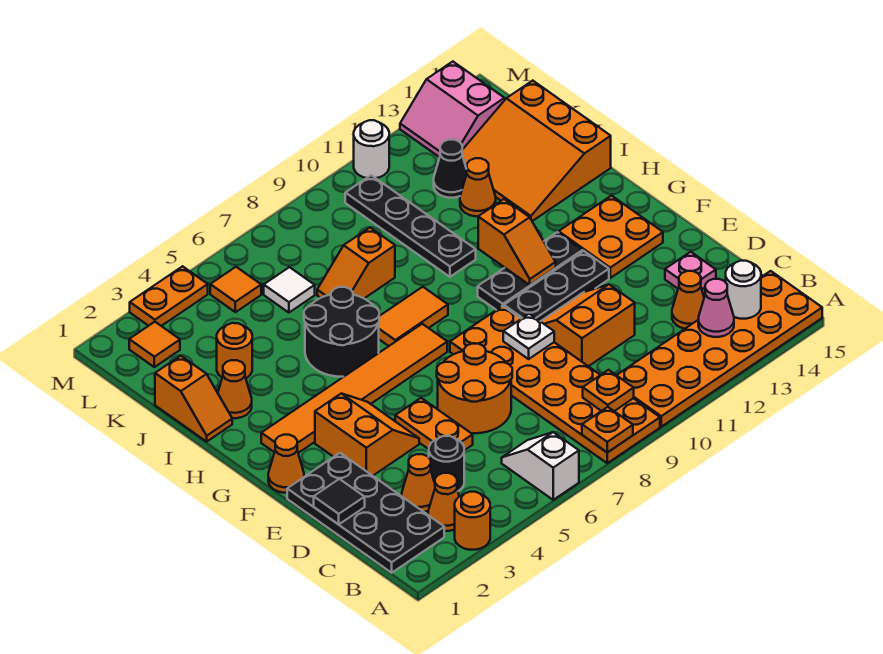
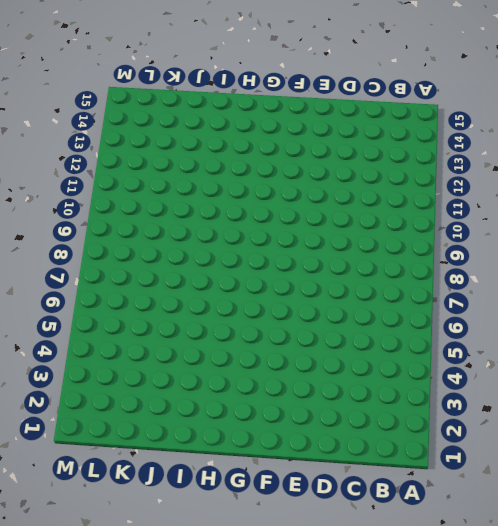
none -> orange round brick A3 level 1
none -> white slope A6:B6 level 1 top A
none -> orange plate A8:F9 level 1
none -> orange plate A10:B15 level 1

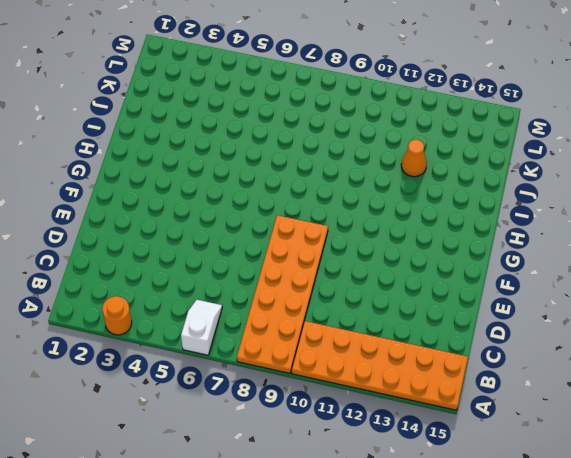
none -> black plate B1:E2 level 1
none -> orange cone B3 level 1
none -> orange cone C3 level 1
none -> black round brick C4 level 1

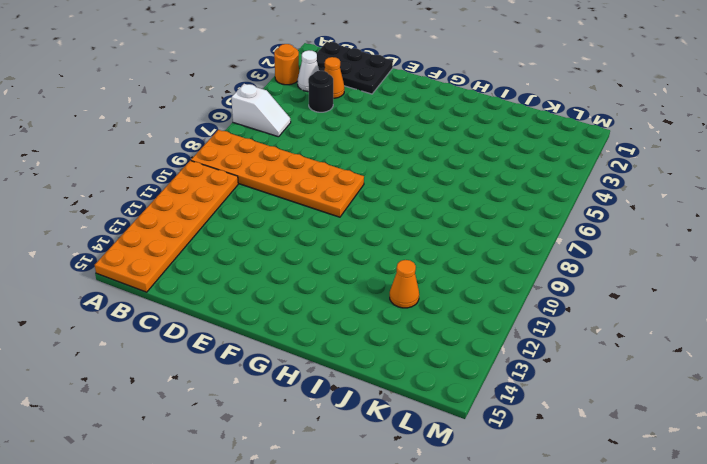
black plate B1:D2 level 1 -> black plate B1:E2 level 1
white cone B3 level 1 -> orange cone B3 level 1
none -> orange cone C13 level 1
none -> orange plate D5:E5 level 1
none -> orange round brick D6:E7 level 1
none -> orange slope D10:E11 level 1 top D

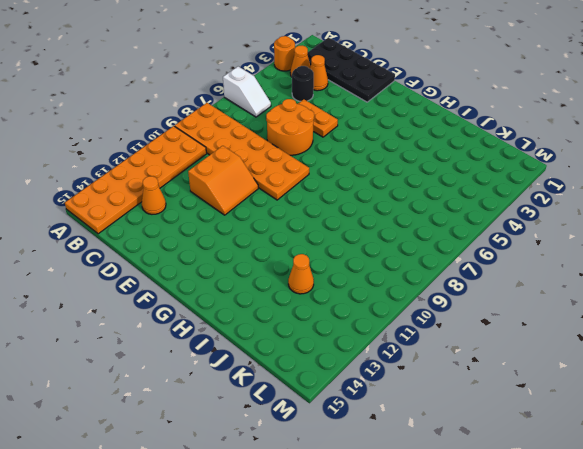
none -> pink plate D14 level 1
none -> orange slope E3:F4 level 1 top 3
none -> orange cone F1 level 1
none -> black plate F10:F12 level 1

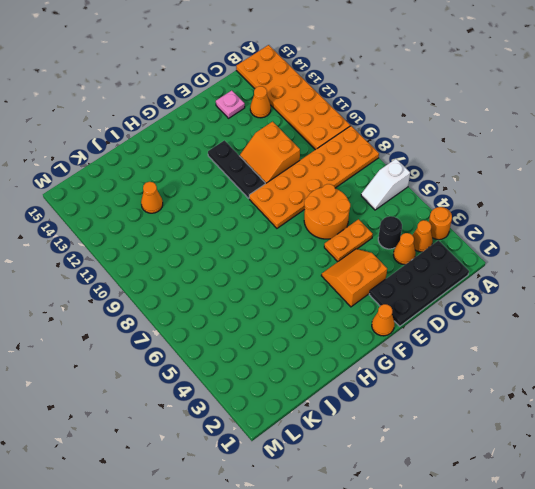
none -> orange plate F13:G14 level 1
none -> orange tile G2:G7 level 1
none -> black plate G10:G12 level 1
none -> black round brick H5:I6 level 1

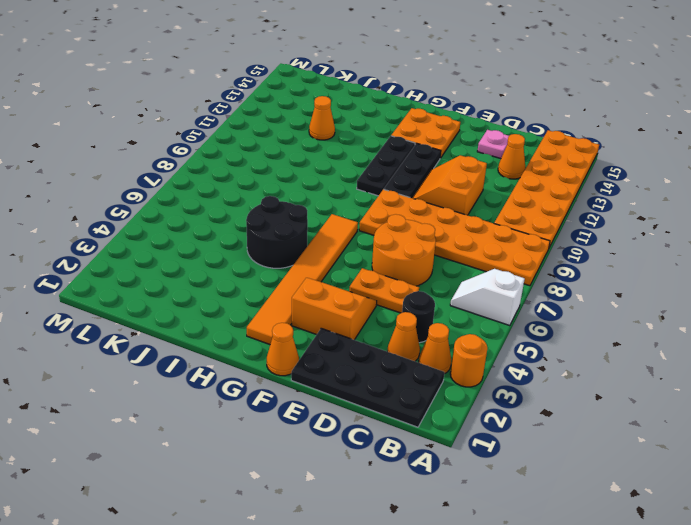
none -> orange tile H7:H8 level 1
none -> orange slope I1:J1 level 1 top J
none -> orange cone I2 level 1
none -> black plate I10:L10 level 1

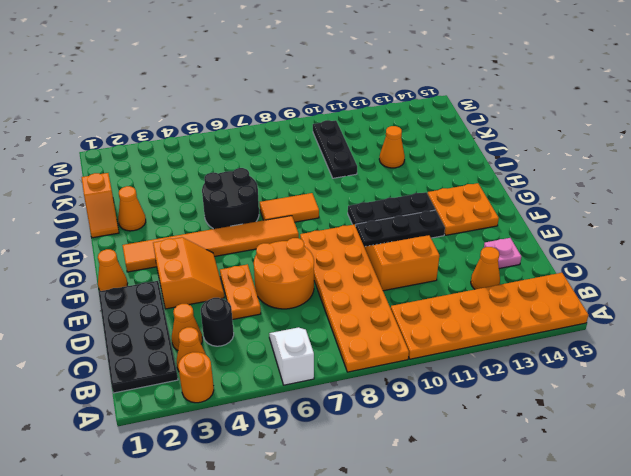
black plate J10:L10 level 1 -> black plate I10:L10 level 1
none -> orange slope I13:K15 level 1 top 15
none -> orange round brick J3 level 1
none -> orange slope J7:J8 level 1 top 8
none -> white tile K6 level 1

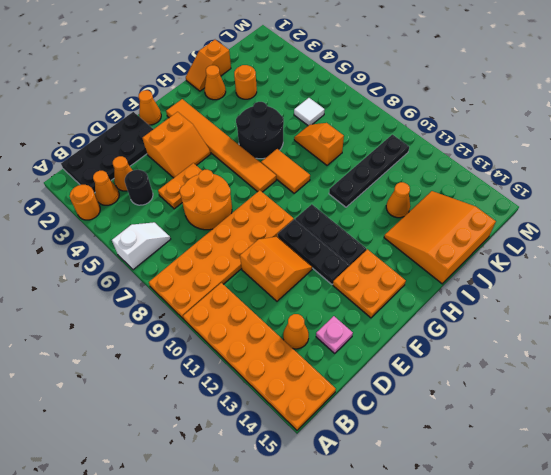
none -> black cone K12 level 1
none -> orange tile L2 level 1
none -> orange tile L5 level 1
none -> pink slope L13:M14 level 1 top 14

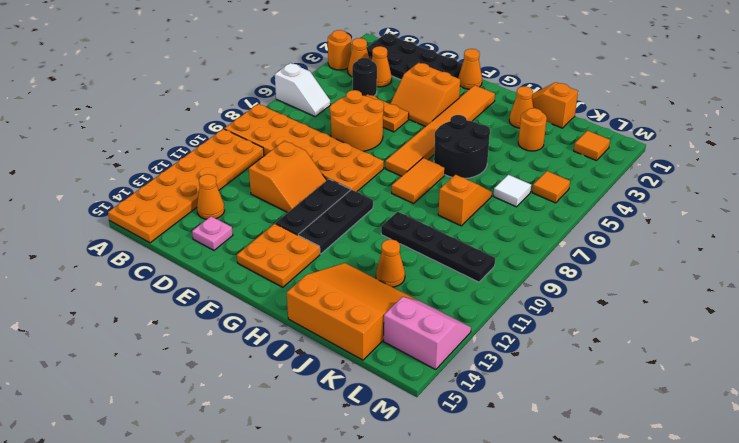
none -> black cone K12 level 1
none -> orange plate M3:M4 level 1
none -> white round brick M11 level 1
none -> orange plate A8 level 2

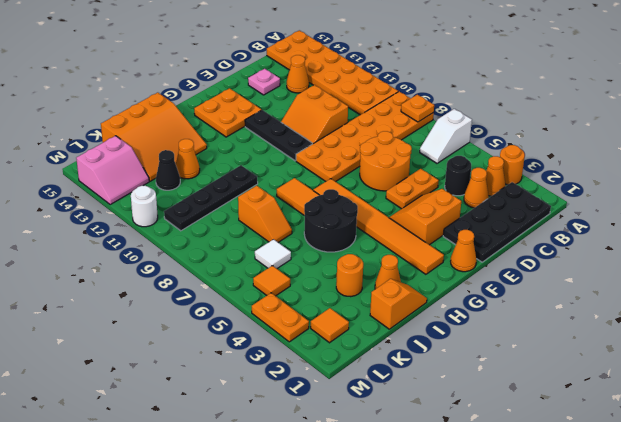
none -> black plate G10:G12 level 1
none -> orange plate B9 level 2
none -> pink cone B13 level 2
none -> white round brick B14 level 2

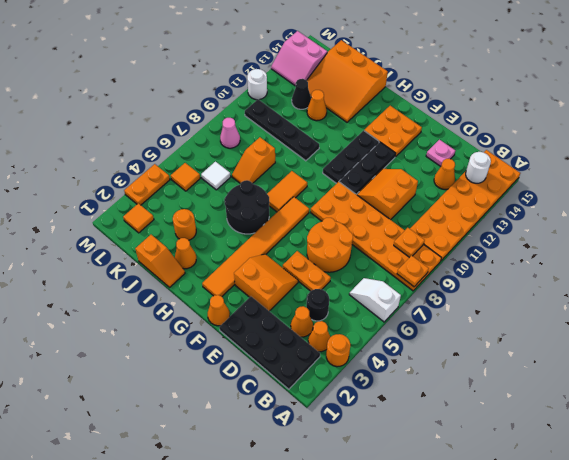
pink cone L8 level 1 -> pink cone B13 level 2
none -> black tile D1 level 2
none -> white plate E9 level 2
none -> orange slope G11:H11 level 2 top H

